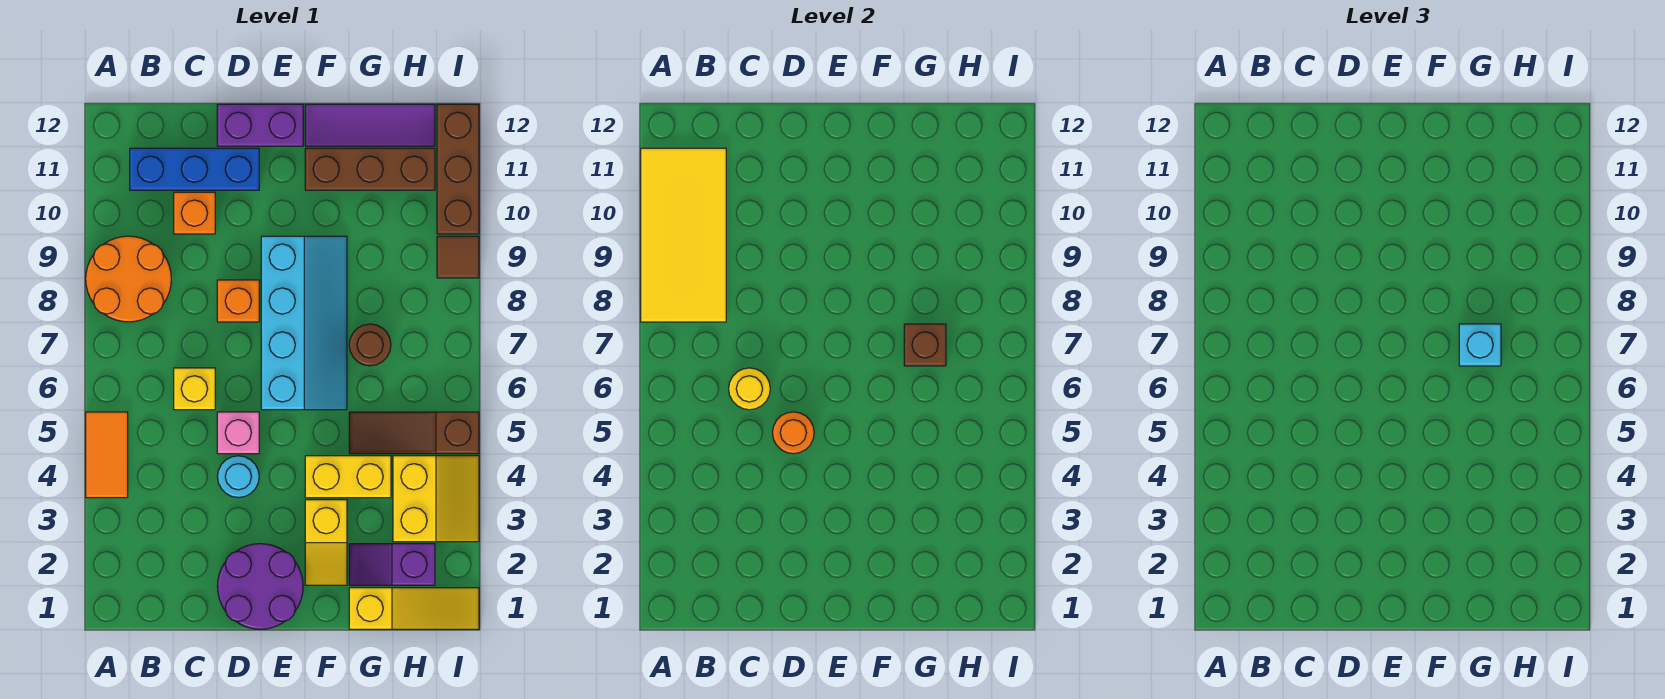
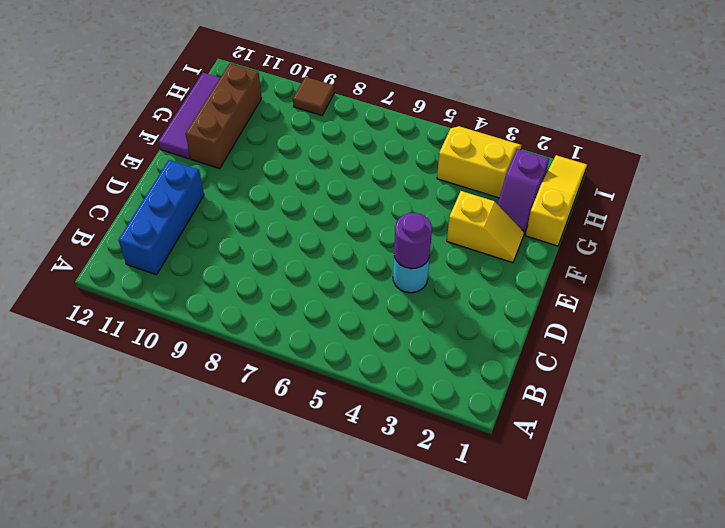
purple round brick D4 level 2 -> none
none -> orange tile A4:A5 level 1
none -> orange round brick A8:B9 level 1
none -> yellow brick C6 level 1

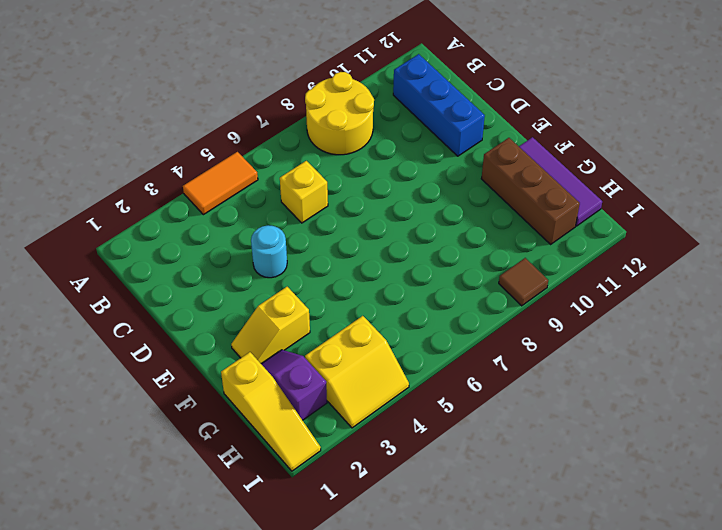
yellow round brick A8:B9 level 1 -> orange round brick A8:B9 level 1
none -> orange brick C10 level 1
none -> purple round brick D1:E2 level 1
none -> pink brick D5 level 1

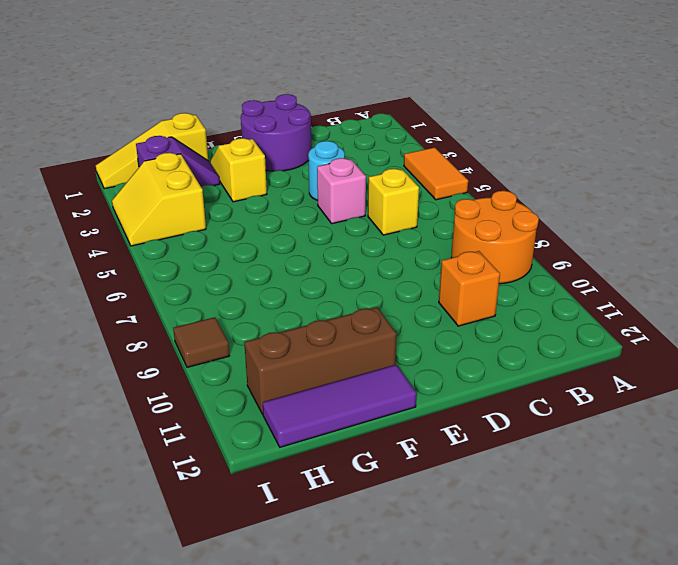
none -> blue brick B11:D11 level 1
none -> orange brick D8 level 1
none -> purple brick D12:E12 level 1

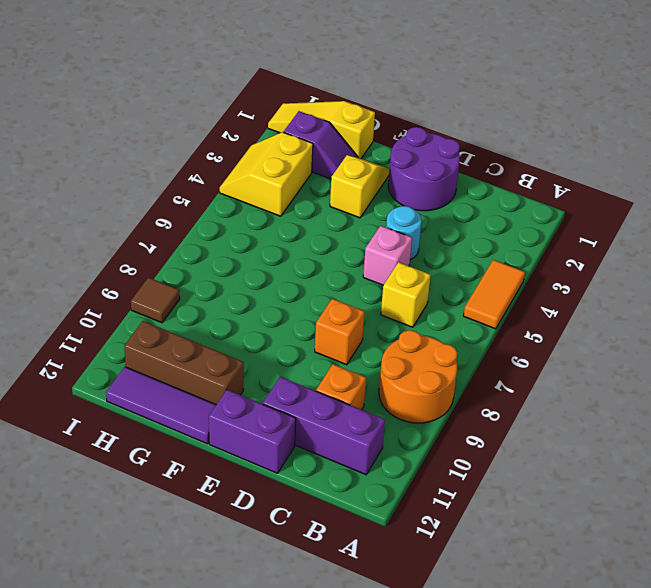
purple brick B11:D11 level 1 -> blue brick B11:D11 level 1
none -> cyan slope E6:F9 level 1 top E
none -> yellow brick F4:G4 level 1
none -> brown slope G5:I5 level 1 top I

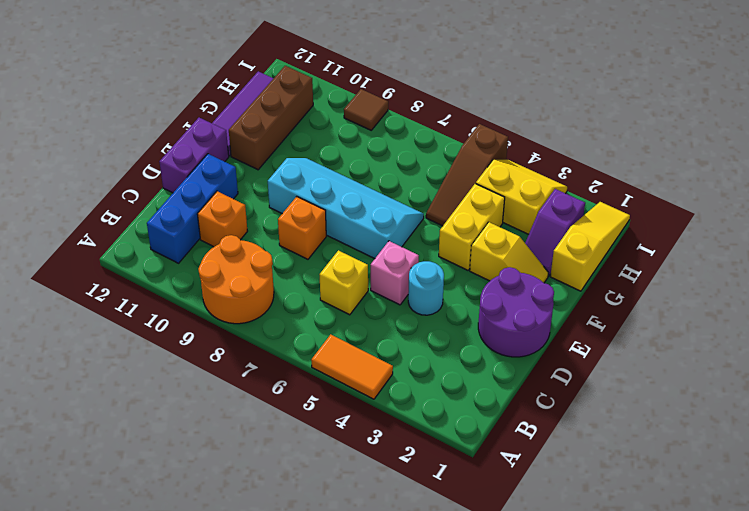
none -> brown round brick G7 level 1
none -> brown brick I10:I12 level 1
none -> yellow tile A8:B11 level 2

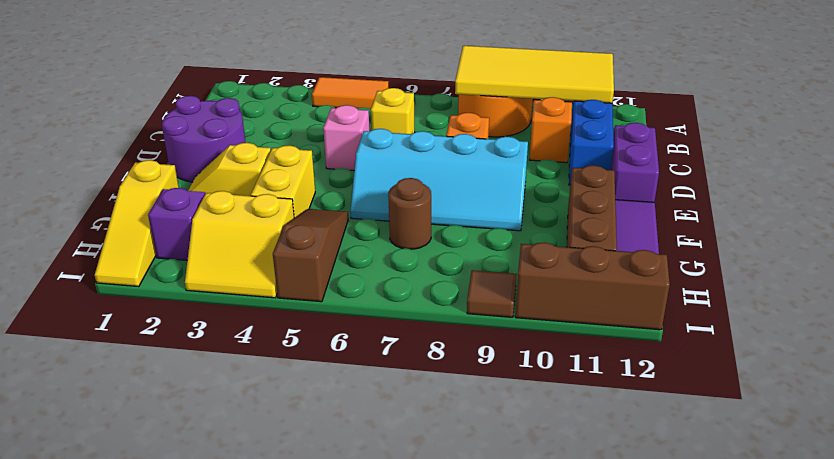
none -> cyan round brick D4 level 1
none -> yellow round brick C6 level 2
none -> orange round brick D5 level 2

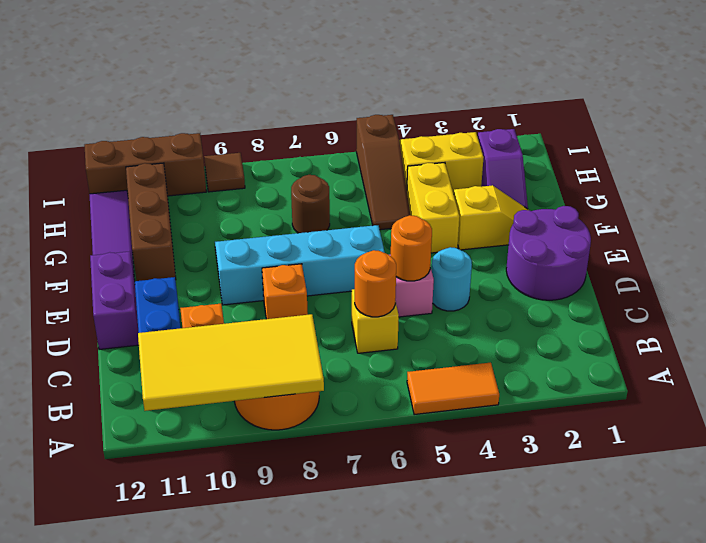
orange round brick C6 level 2 -> yellow round brick C6 level 2
none -> yellow slope G1:I1 level 1 top G
none -> brown brick G7 level 2
none -> cyan brick G7 level 3

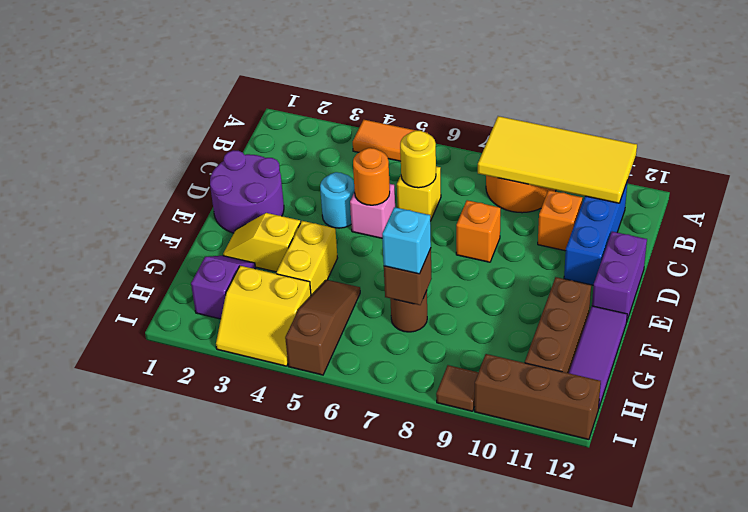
none -> cyan slope E6:F9 level 1 top E
none -> yellow slope G1:I1 level 1 top G

